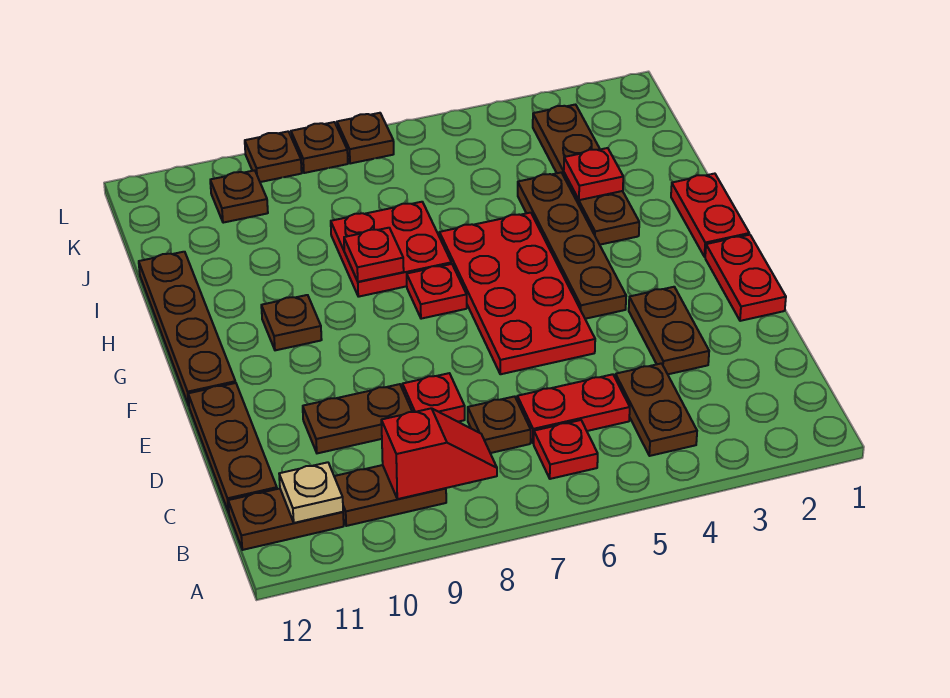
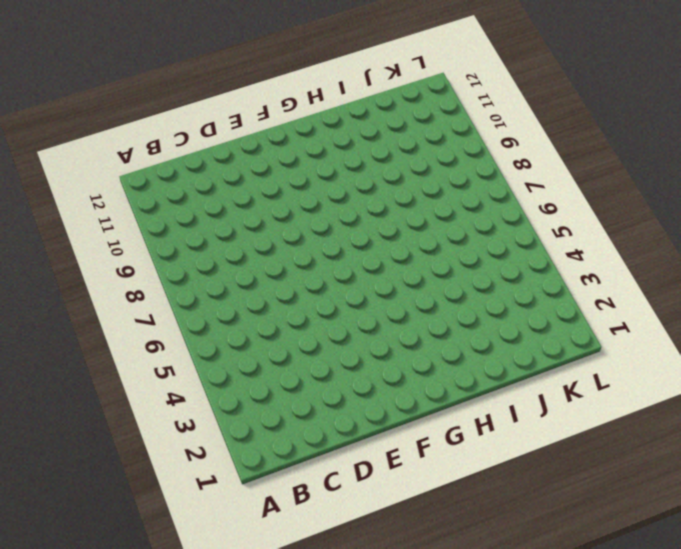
none -> brown plate B4:C4 level 1
none -> red plate B6 level 1
none -> brown plate B9:B10 level 1

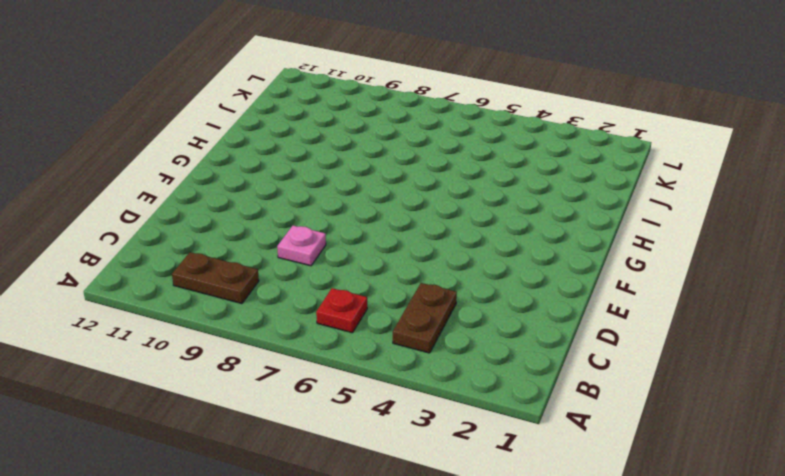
pink plate D8 level 1 -> red plate D8 level 1
none -> brown plate B11:B12 level 1
none -> red plate C5:C6 level 1
none -> brown plate C7 level 1

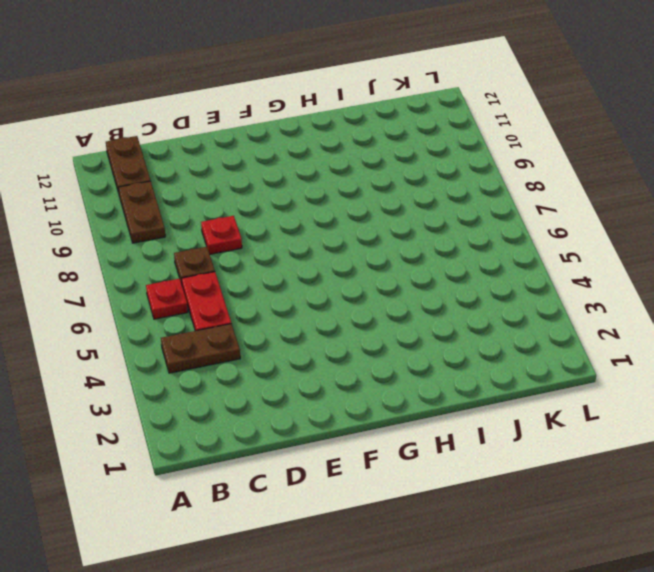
none -> brown plate C12:E12 level 1
none -> brown plate D3:E3 level 1
none -> brown plate D9:D10 level 1

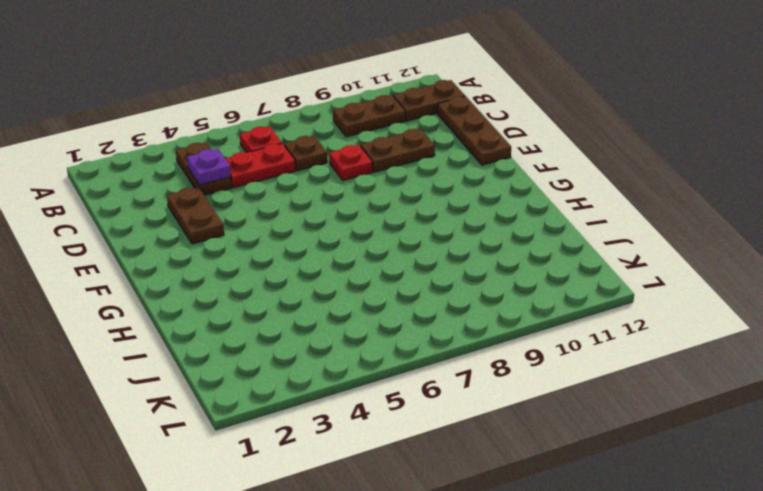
purple plate C4 level 2 -> none
none -> red plate E1:F1 level 1
none -> red plate E5:H6 level 1
none -> brown plate F4:I4 level 1

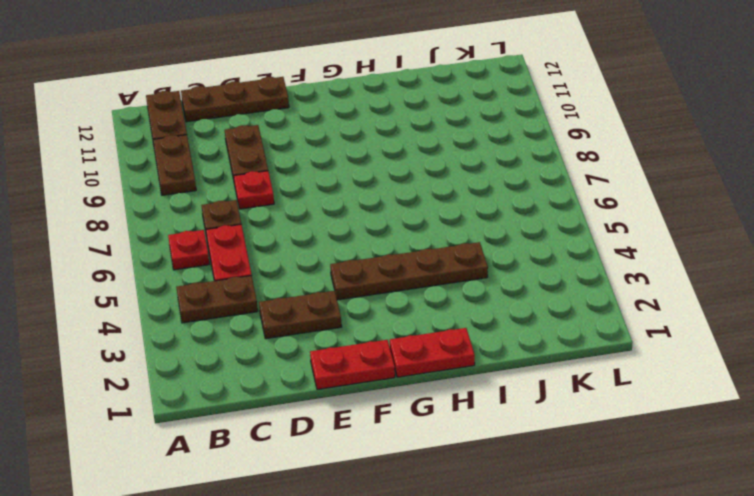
none -> red plate E5:H6 level 1
none -> brown plate F12:I12 level 1
none -> red plate G7 level 1

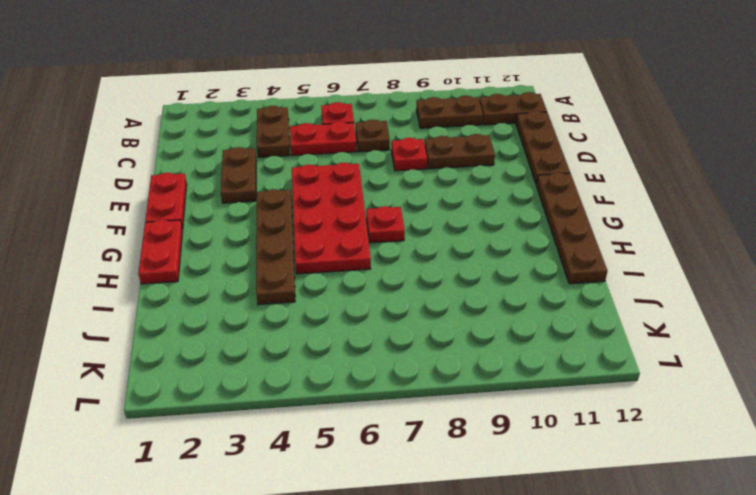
none -> brown plate G10 level 1
none -> brown plate H3:K3 level 1
none -> red plate H7:I8 level 1

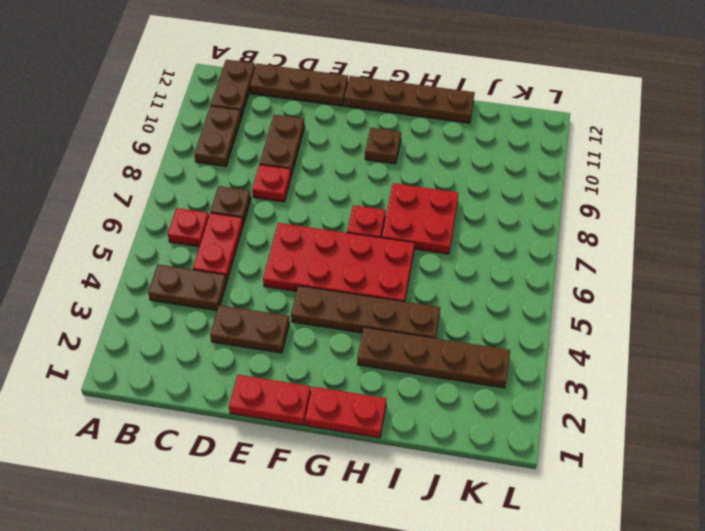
none -> brown plate K10 level 1
none -> brown plate L7 level 1
none -> brown plate L8 level 1

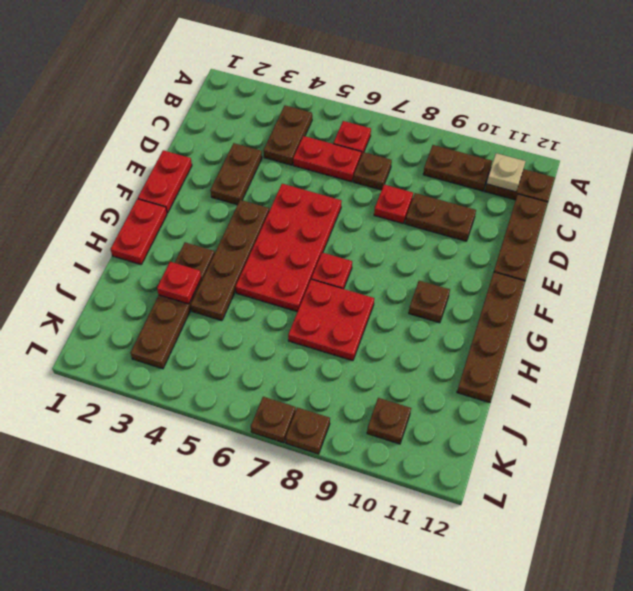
none -> brown plate L9 level 1
none -> red slope B8:B9 level 2 top 9
none -> red plate H8 level 2

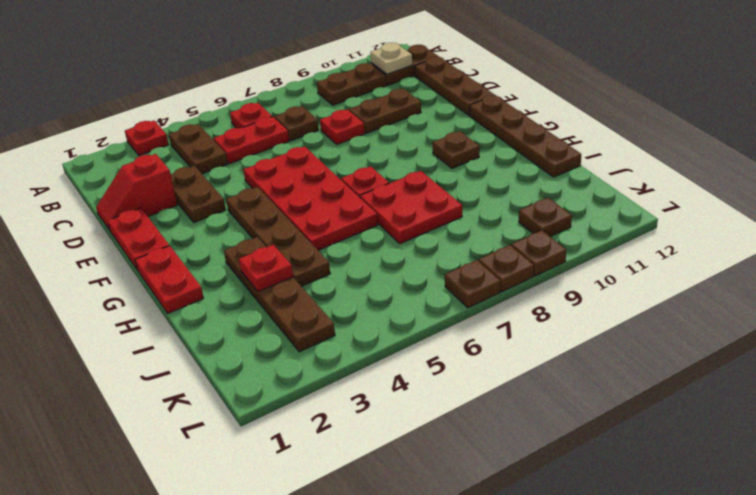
red plate A3 level 1 -> red plate H8 level 2
red slope D1:D2 level 1 top 2 -> red slope B8:B9 level 2 top 9

